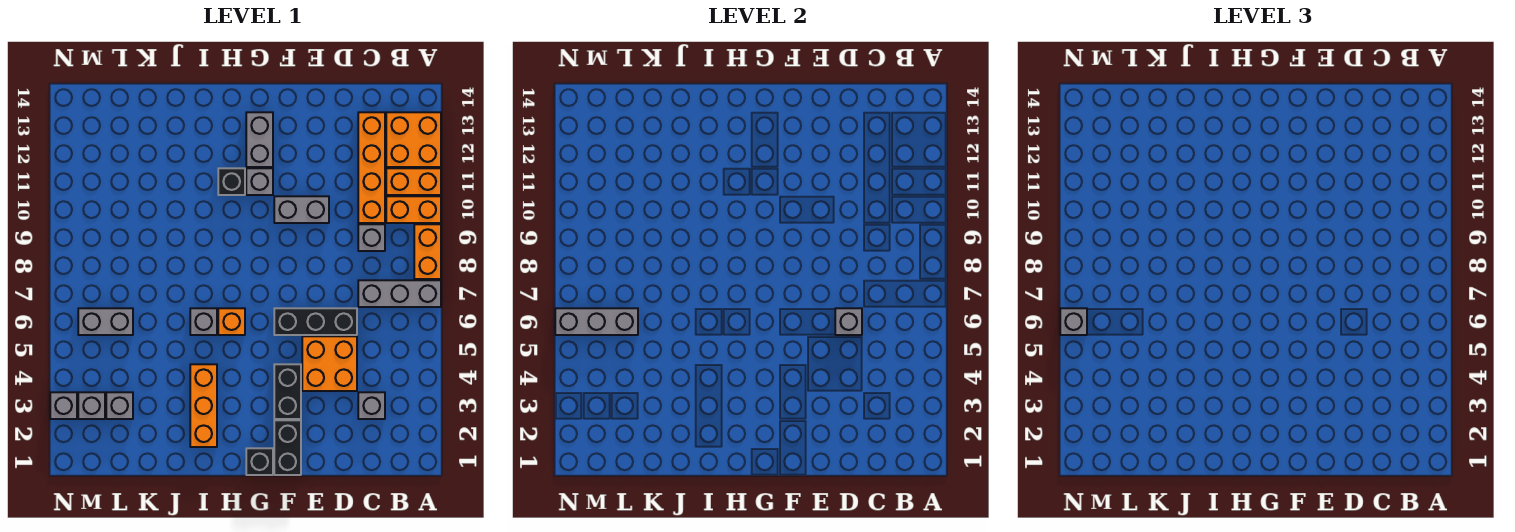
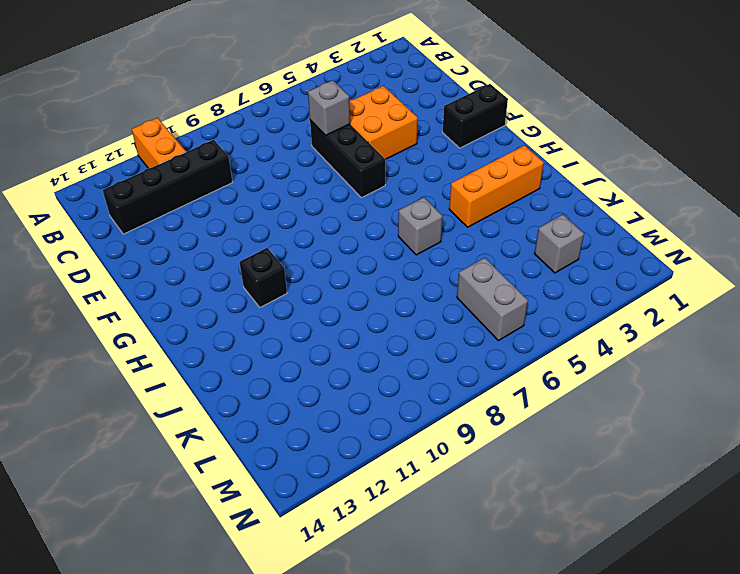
black brick C10:C13 level 1 -> orange brick C10:C13 level 1
none -> grey brick A7:C7 level 1
none -> orange brick A8:A9 level 1
none -> orange brick A10:B10 level 1

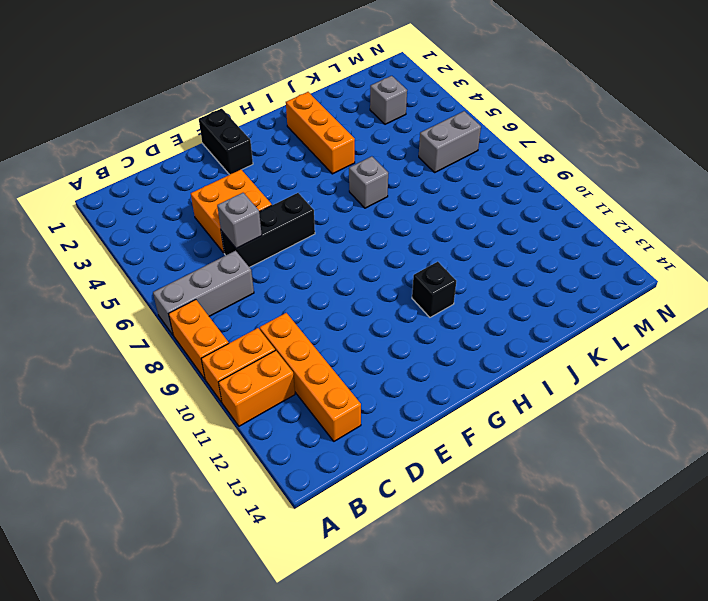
none -> orange brick A12:B13 level 1
none -> grey brick C3 level 1
none -> grey brick C9 level 1

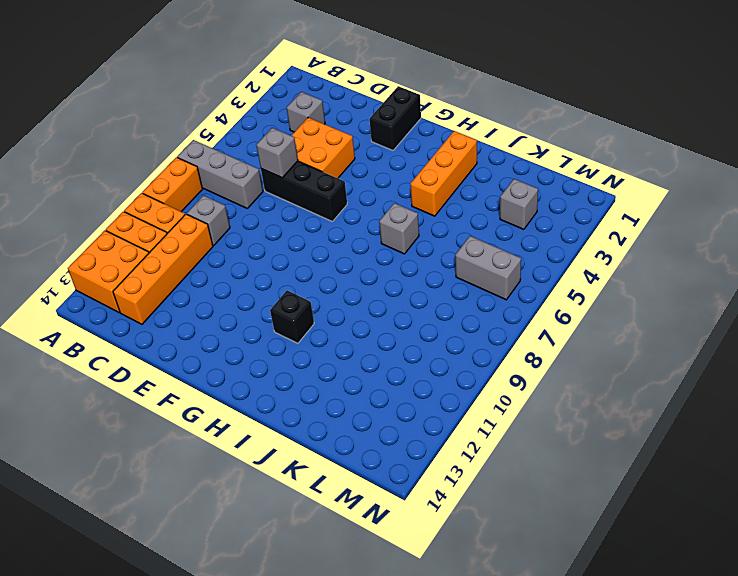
none -> grey brick E10:F10 level 1
none -> black brick F3:F4 level 1
none -> black brick G1 level 1

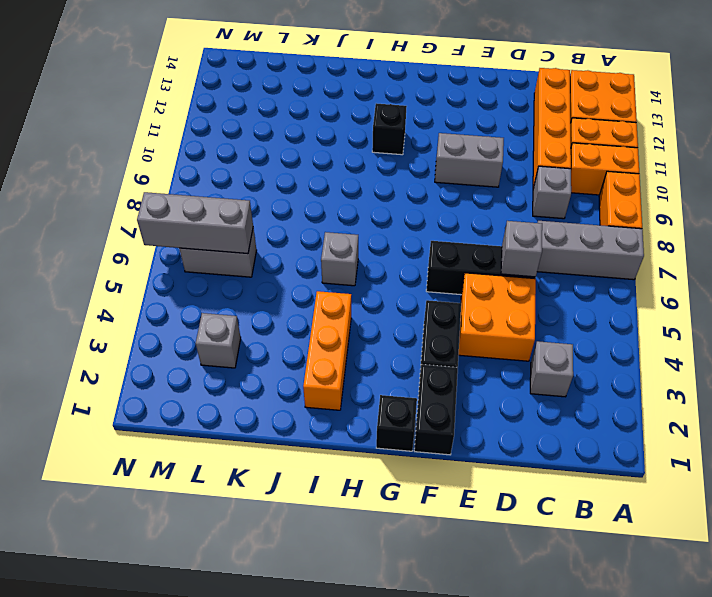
none -> grey brick G11 level 1
none -> grey brick G12:G13 level 1
none -> orange brick H6 level 1

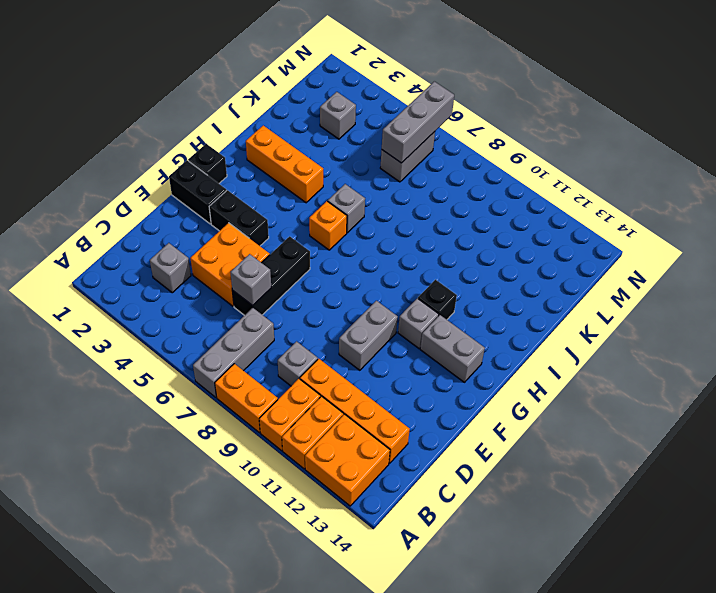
none -> grey brick M3 level 1
none -> grey brick N3 level 1
none -> grey brick N6 level 3

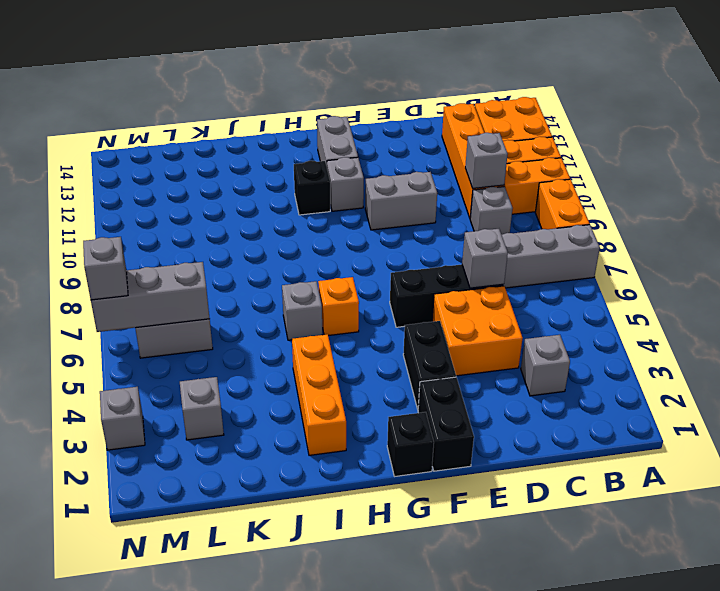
grey brick C10 level 2 -> grey brick M3 level 1

